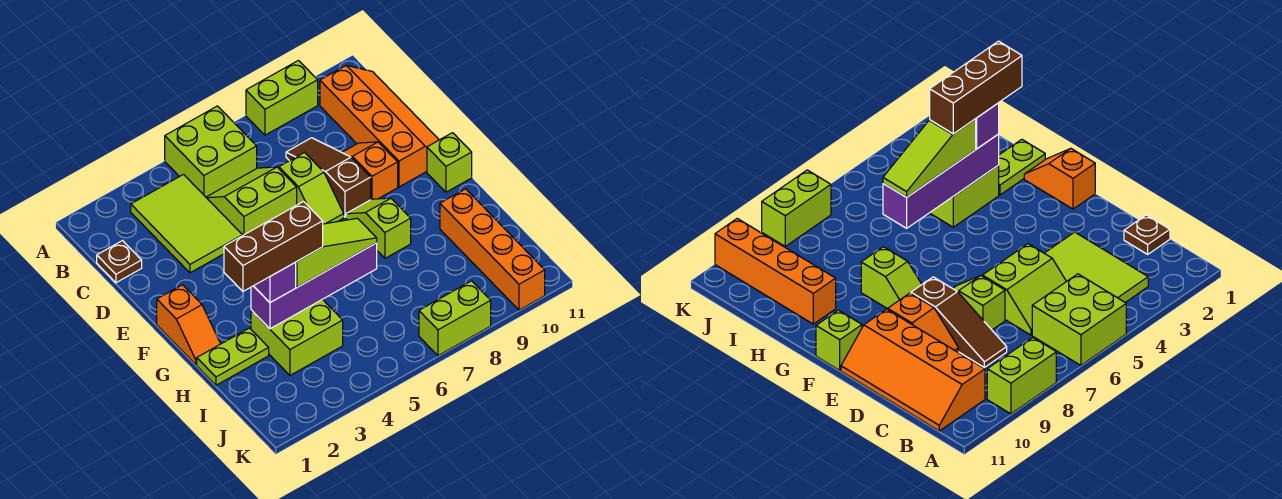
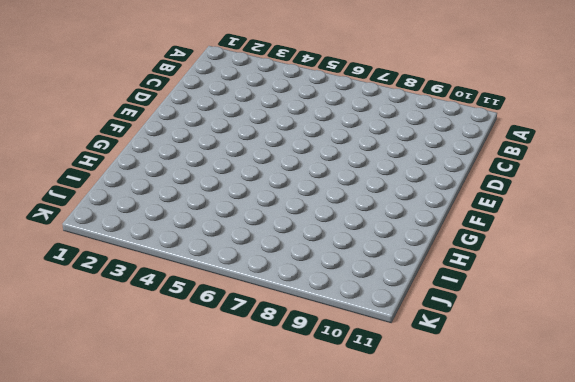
none -> lime brick A5:B6 level 1
none -> lime brick A8:A9 level 1
none -> lime tile B3:D4 level 1

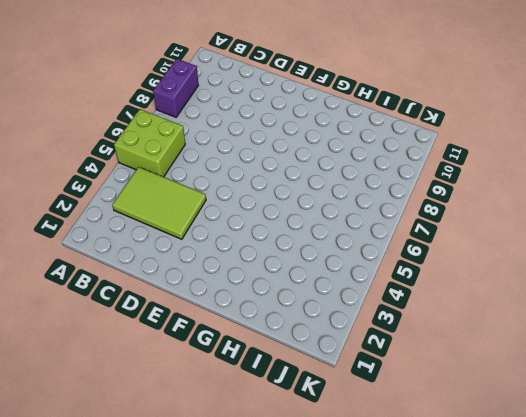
purple brick A8:A9 level 1 -> lime brick A8:A9 level 1
none -> orange slope B10:E11 level 1 top 10
none -> brown plate C1 level 1
none -> lime slope C5:D6 level 1 top D

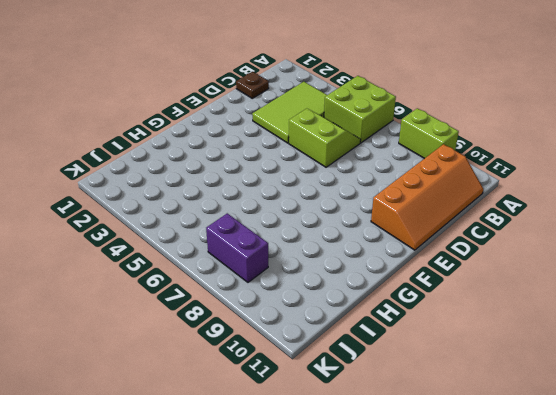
purple brick J7:J8 level 1 -> none
none -> brown slope C8:E8 level 1 top E
none -> lime slope D7:E7 level 1 top D
none -> orange slope D9:E9 level 1 top E

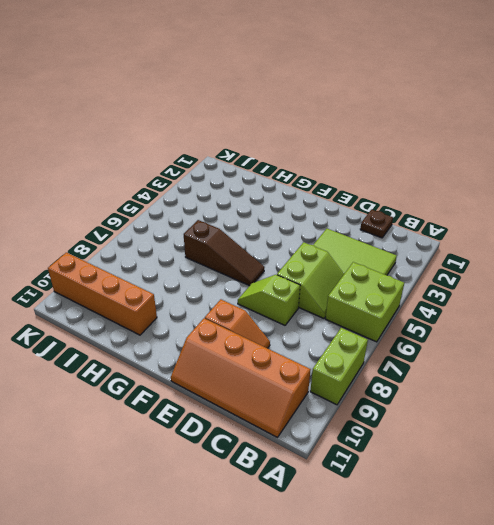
brown slope F6:H6 level 1 top H -> brown slope C8:E8 level 1 top E
none -> orange slope F1:G1 level 1 top F
none -> lime slope F8:G8 level 1 top G
none -> lime brick F11 level 1

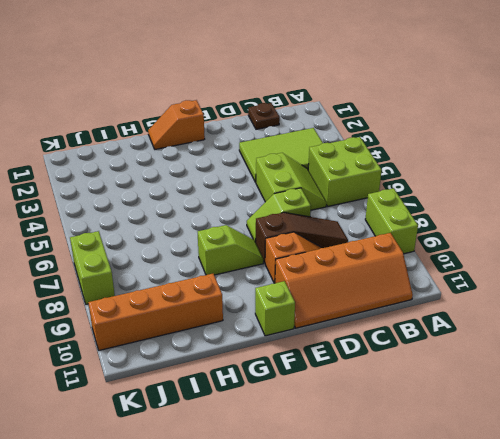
none -> lime plate H1:H2 level 1
none -> lime brick H3:I4 level 1
none -> purple brick H3:H6 level 2

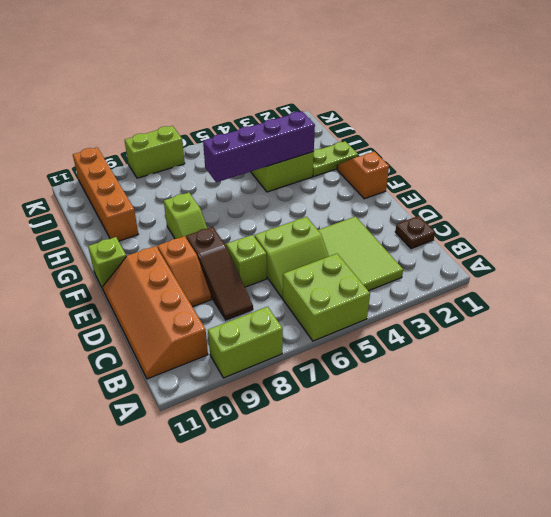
none -> purple brick H3 level 3
none -> lime slope H4:H6 level 3 top 4
none -> brown brick H2:H4 level 4

